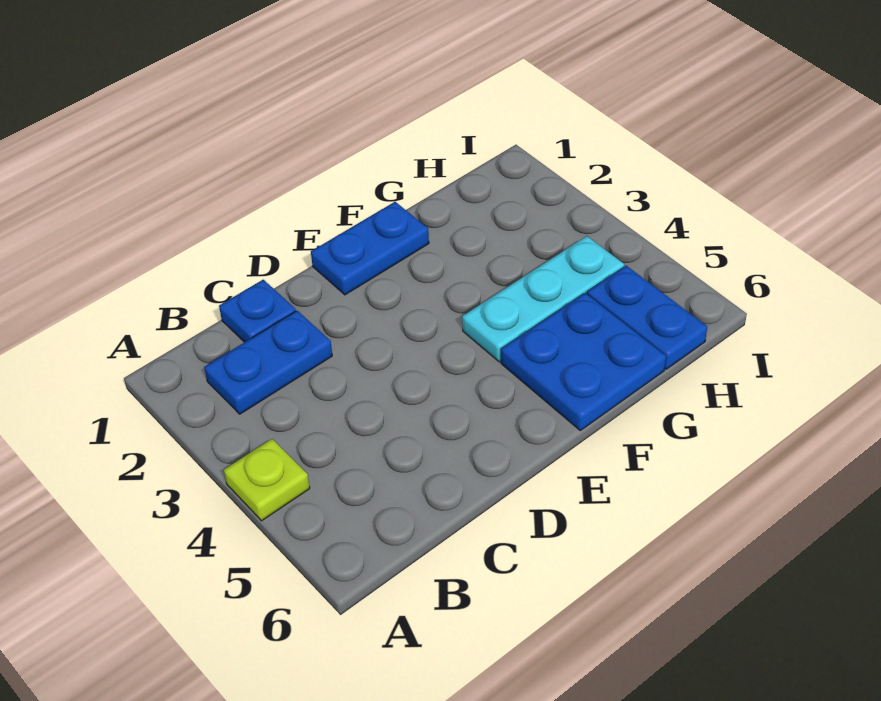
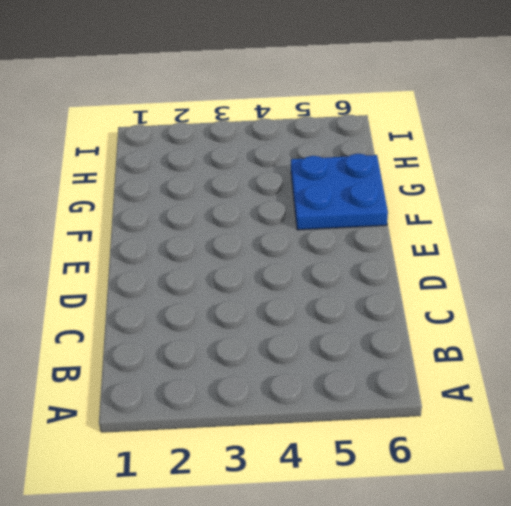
none -> lime plate A4 level 1
none -> blue plate B2:C2 level 1

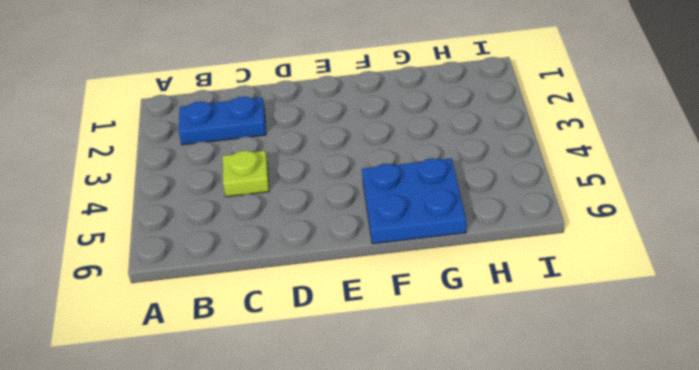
lime plate C4 level 1 -> lime plate A4 level 1
none -> blue plate C1 level 1
none -> blue plate E1:F1 level 1

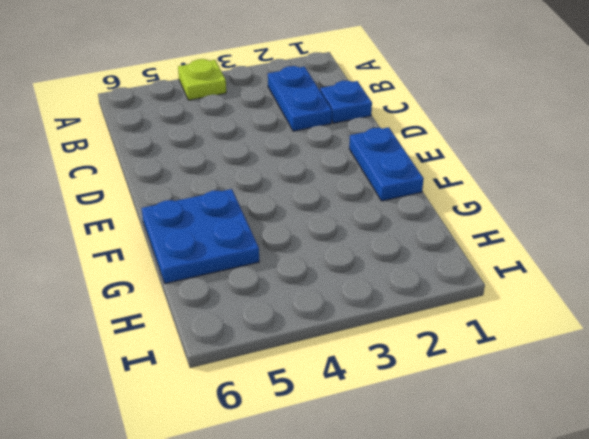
none -> cyan plate F4:H4 level 1
none -> blue plate H5:H6 level 1

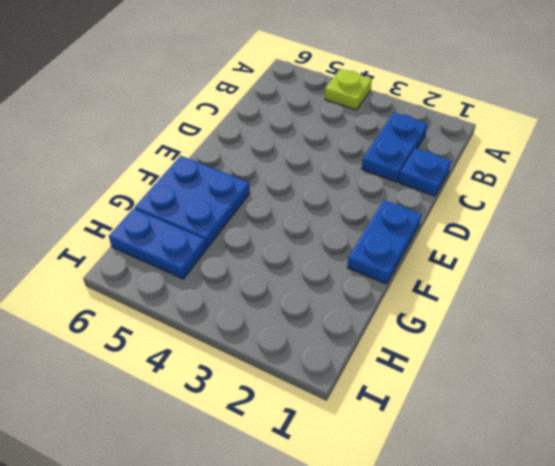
none -> cyan plate F4:H4 level 1

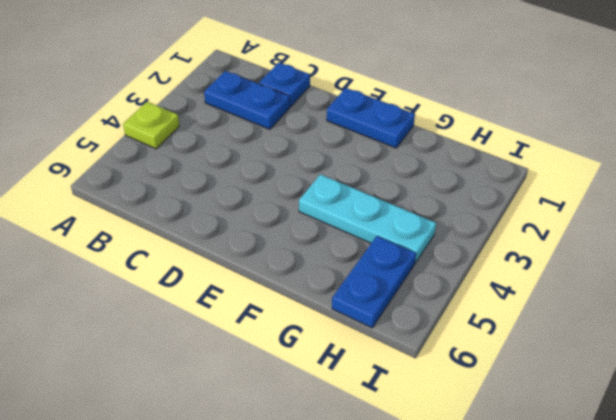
none -> blue plate F5:G6 level 1

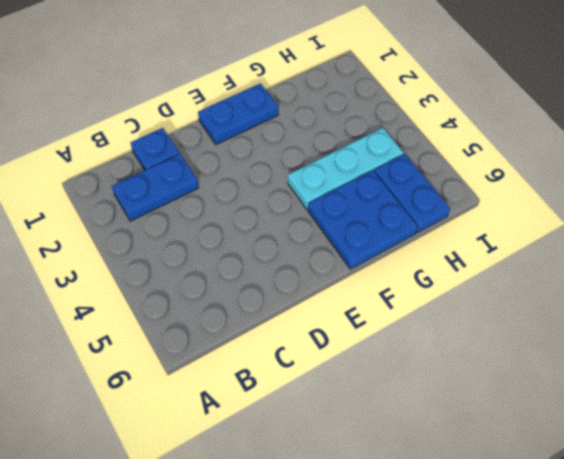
none -> lime plate A4 level 1

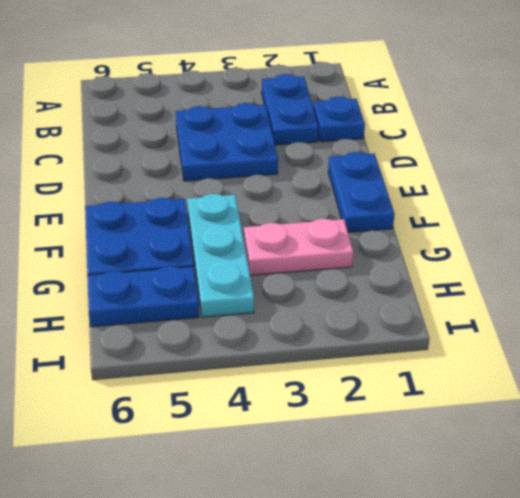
blue plate C3:D4 level 1 -> none
pink plate G2:G3 level 1 -> none
none -> lime plate A4 level 1

